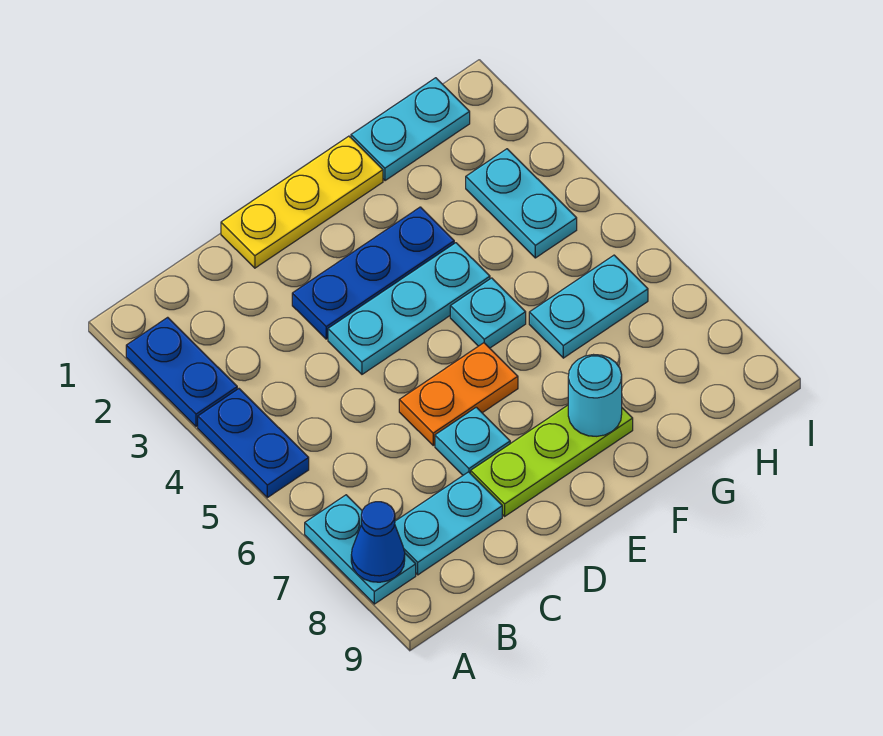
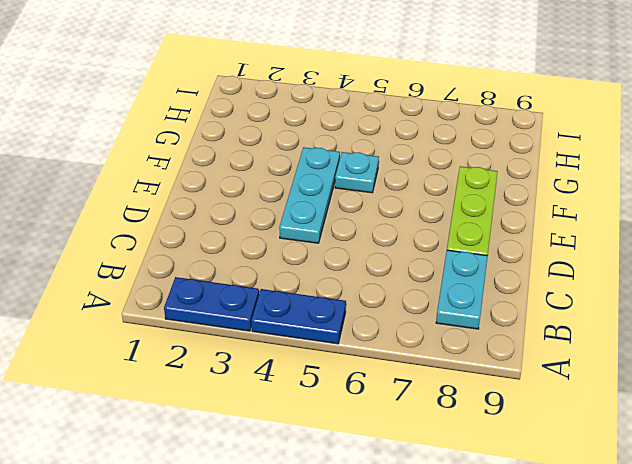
none -> cyan plate A7:A8 level 1
none -> yellow plate D1:F1 level 1
none -> blue plate D3:F3 level 1

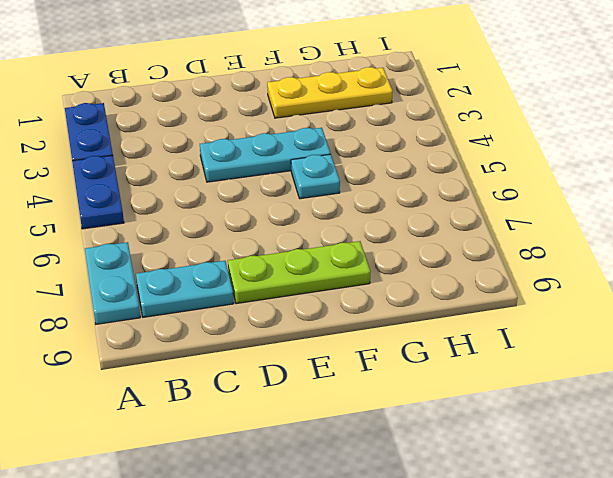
yellow plate F2:H2 level 1 -> yellow plate D1:F1 level 1
none -> blue plate D3:F3 level 1
none -> orange plate D6:E6 level 1
none -> cyan plate D7 level 1

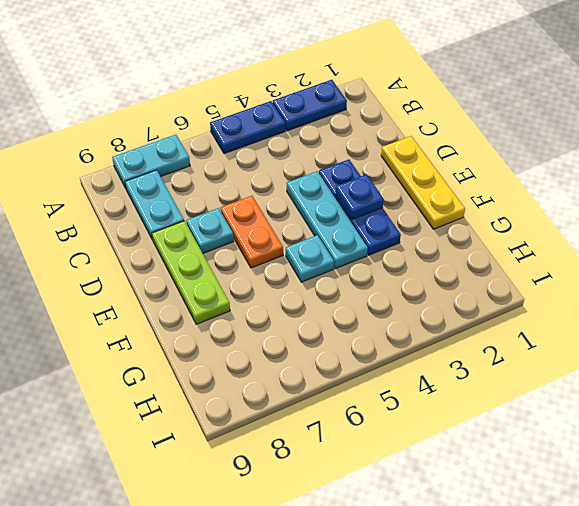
blue plate E3 level 2 -> none
none -> cyan plate G1:H1 level 1
none -> cyan plate G6:H6 level 1
none -> cyan plate H3:H4 level 1

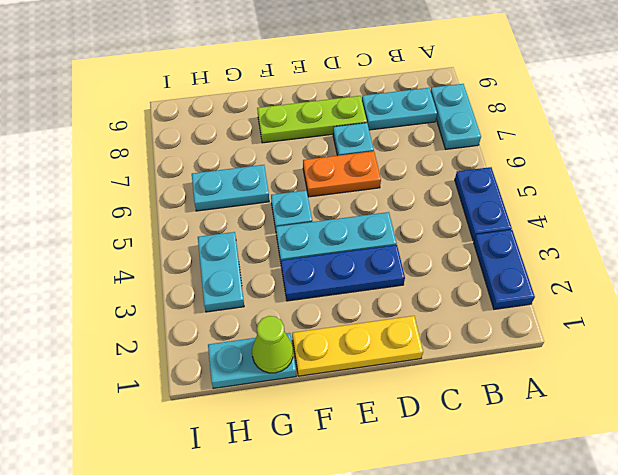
lime cone G1 level 2 -> none
none -> blue cone A8 level 2
none -> cyan round brick F8 level 2

